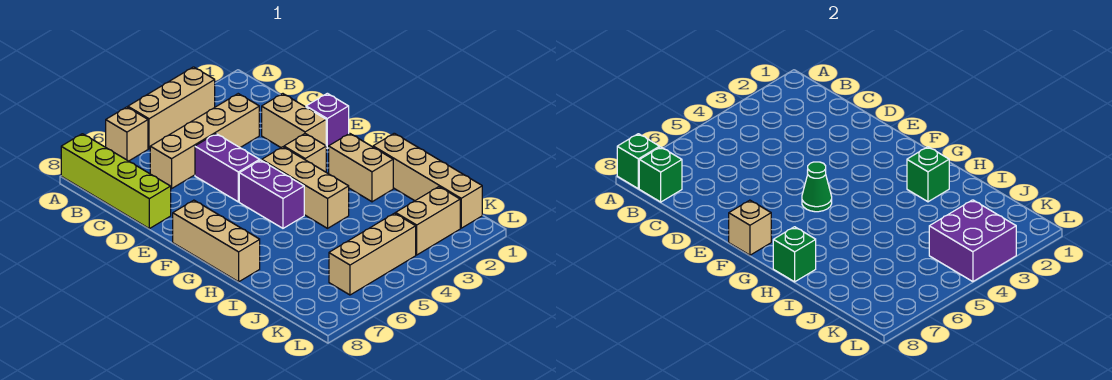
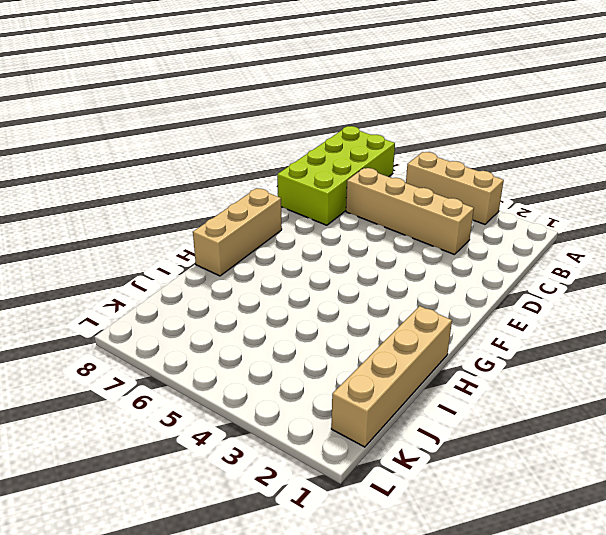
lime brick A7:D8 level 1 -> lime brick A8:D8 level 1
none -> tan brick A6 level 1
none -> tan brick D2:E2 level 1
none -> purple brick D5:E5 level 1

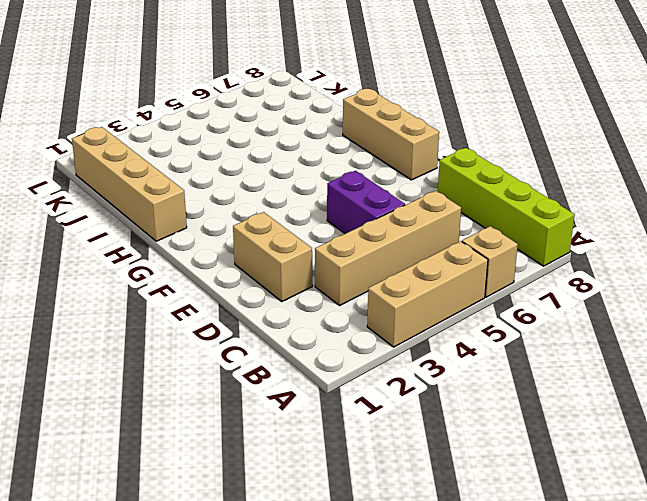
none -> purple brick E1 level 1
none -> tan brick F3 level 1
none -> tan brick F4:H4 level 1

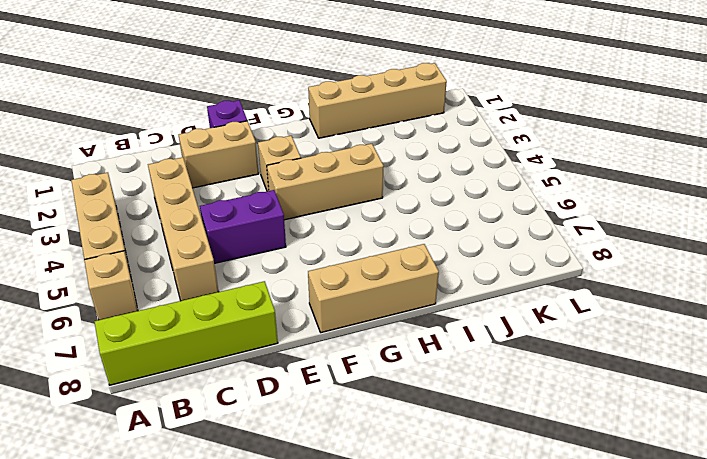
none -> purple brick F5:G5 level 1
none -> tan brick G2:H2 level 1
none -> tan brick K2:K3 level 1

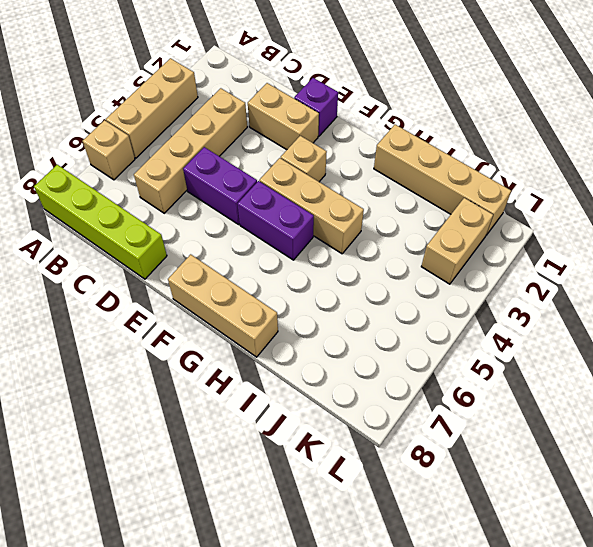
none -> tan brick G2:H2 level 1
none -> tan brick K4:K6 level 1
none -> green brick A8 level 2

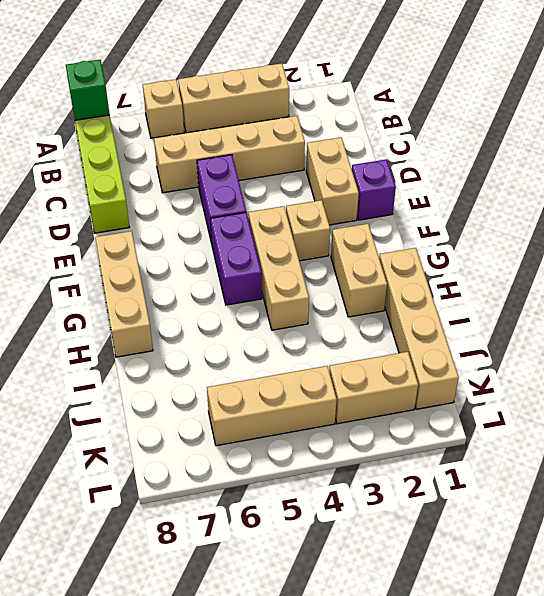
none -> green brick B8 level 2
none -> green cone F5 level 2
none -> tan brick F8 level 2

